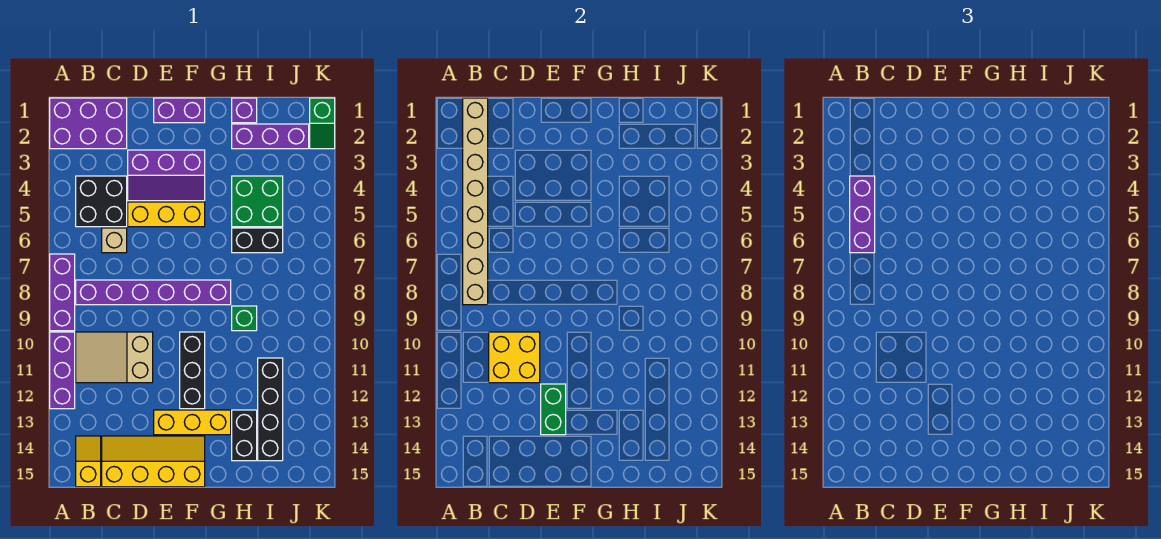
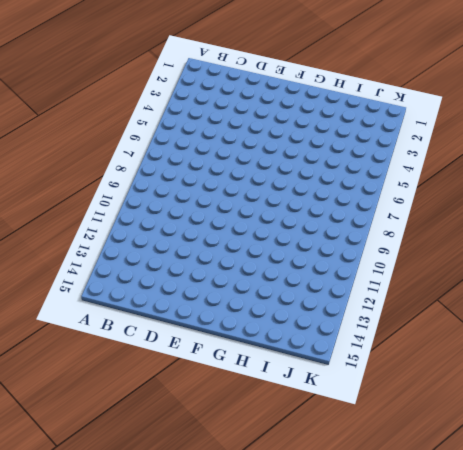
none -> purple brick A1:C2 level 1
none -> purple brick A7:A9 level 1
none -> purple brick A10:A12 level 1

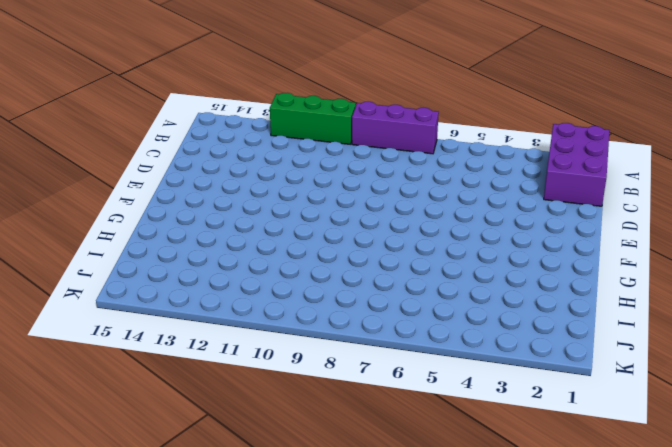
green brick A10:A12 level 1 -> purple brick A10:A12 level 1
none -> black brick B4:C5 level 1
none -> purple brick B8:G8 level 1
none -> tan slope B10:D11 level 1 top D

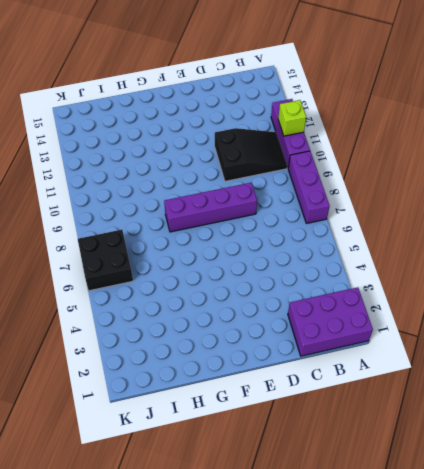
lime brick A11 level 2 -> none
black slope B10:D11 level 1 top D -> tan slope B10:D11 level 1 top D
purple brick D8:G8 level 1 -> purple brick B8:G8 level 1
black brick J6:K7 level 1 -> black brick B4:C5 level 1
none -> yellow slope B14:B15 level 1 top 15
none -> tan brick C6 level 1
none -> yellow slope C14:F15 level 1 top 15

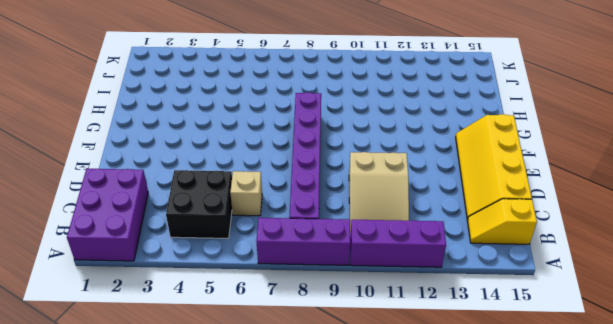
none -> purple slope D3:F4 level 1 top 3
none -> yellow brick D5:F5 level 1
none -> purple brick E1:F1 level 1

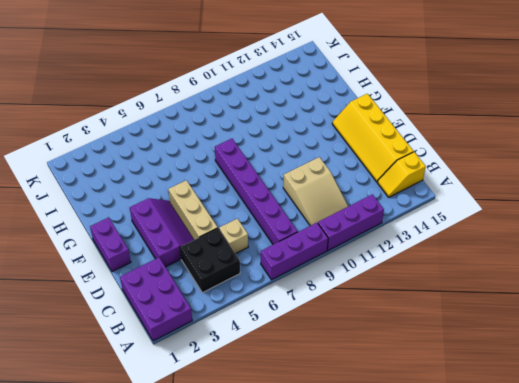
tan brick D5:F5 level 1 -> yellow brick D5:F5 level 1
none -> yellow brick E13:G13 level 1
none -> black brick F10:F12 level 1
none -> purple brick H1 level 1

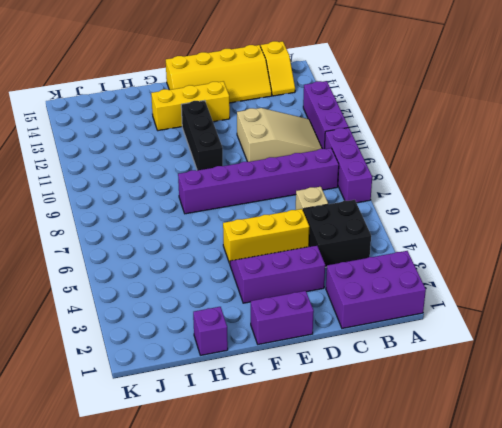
none -> purple brick H2:J2 level 1
none -> green brick H4:I5 level 1
none -> black brick H6:I6 level 1

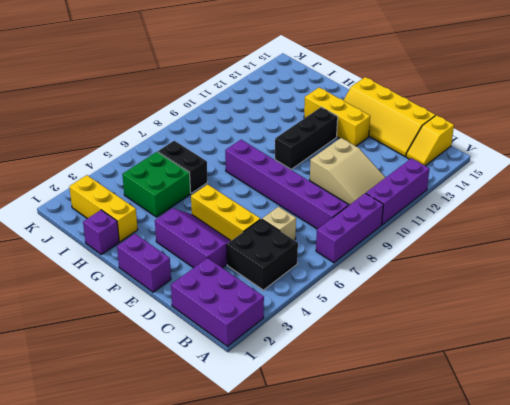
yellow brick H2:J2 level 1 -> purple brick H2:J2 level 1
none -> green brick H9 level 1
none -> black brick H13:H14 level 1
none -> black brick I11:I14 level 1

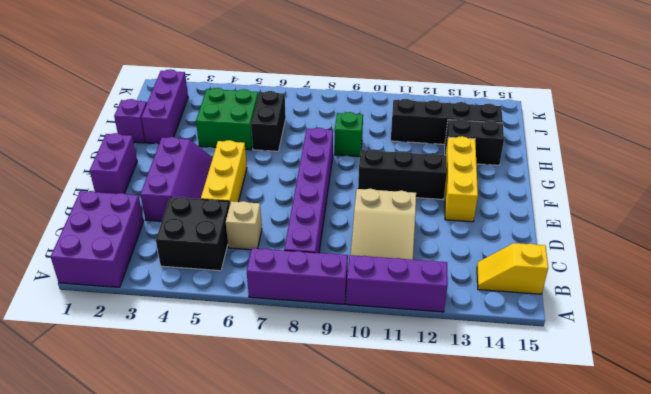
none -> yellow slope C14:F15 level 1 top 15
none -> green slope K1:K2 level 1 top 1
none -> tan brick B1:B8 level 2

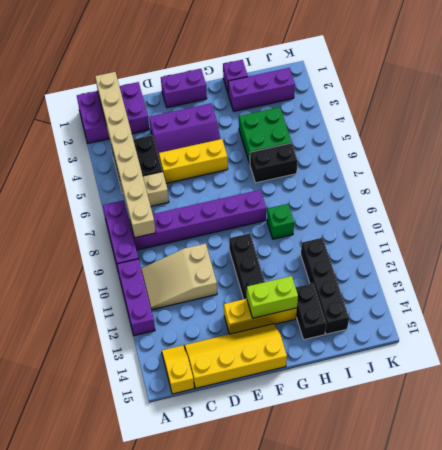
lime brick F13:G13 level 2 -> none
none -> green slope K1:K2 level 1 top 1
none -> yellow brick C10:D11 level 2
none -> green brick E12:E13 level 2

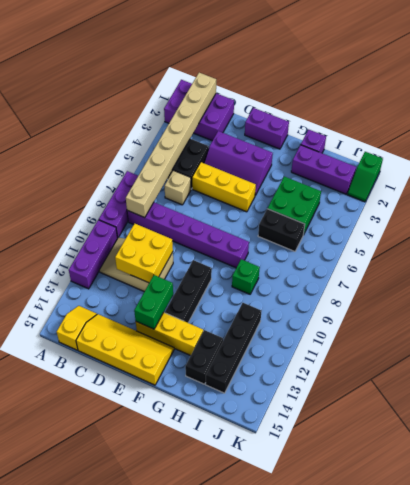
none -> purple brick B4:B6 level 3

